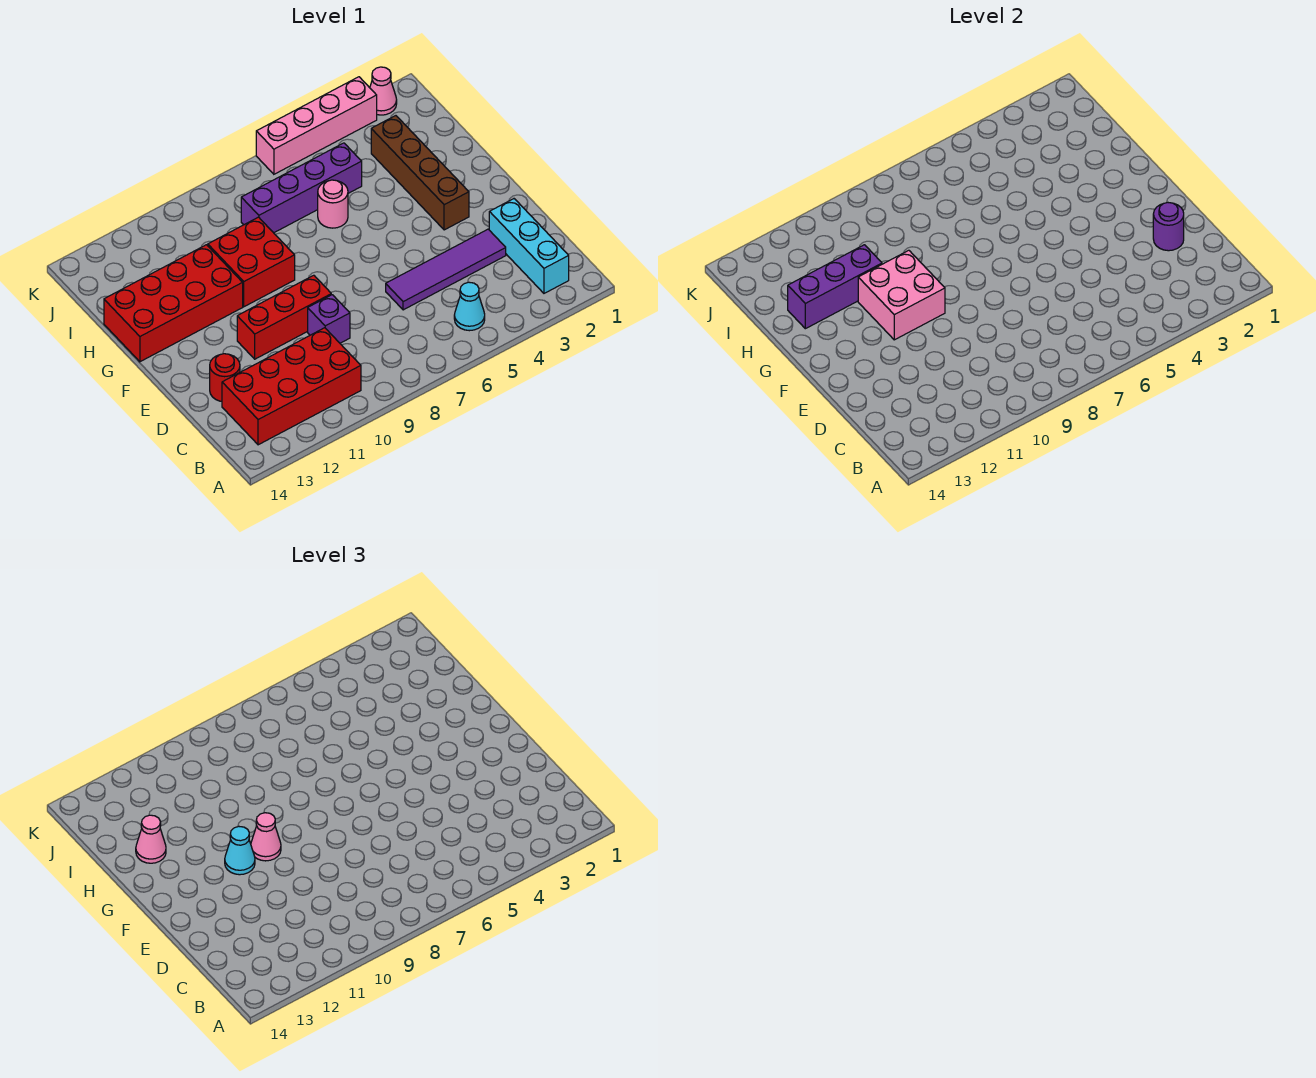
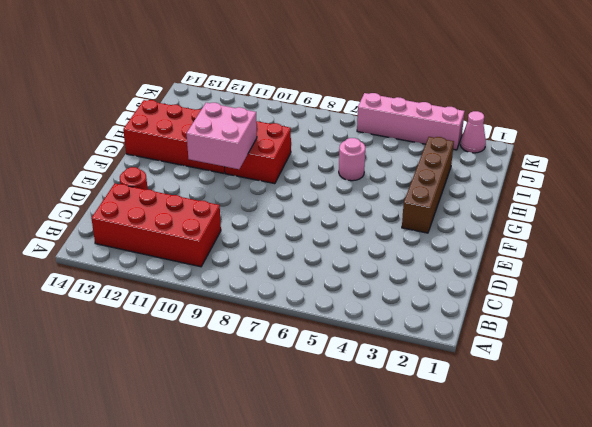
none -> cyan brick B2:D2 level 1
none -> cyan cone B5 level 1
none -> purple tile D3:D6 level 1

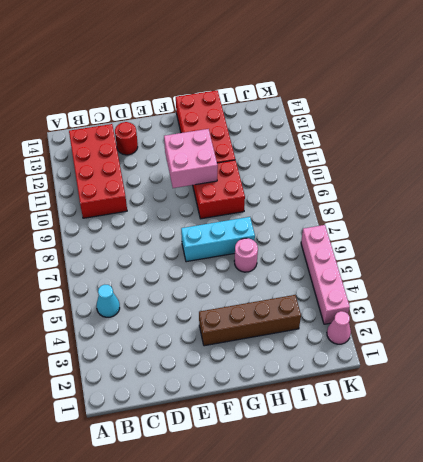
cyan brick F7:H7 level 1 -> cyan brick B2:D2 level 1
none -> purple tile D3:D6 level 1
none -> purple brick D9 level 1
none -> red brick E9:E11 level 1

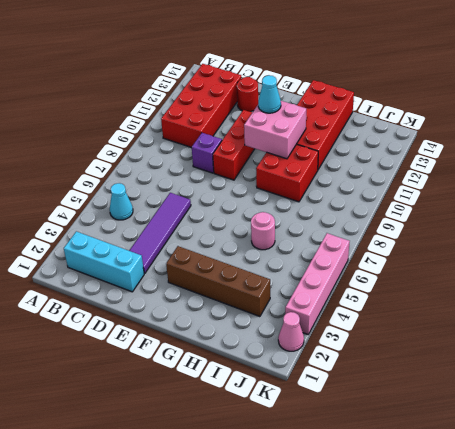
none -> purple brick I5:I8 level 1
none -> purple round brick D2 level 2
none -> purple brick H11:H13 level 2

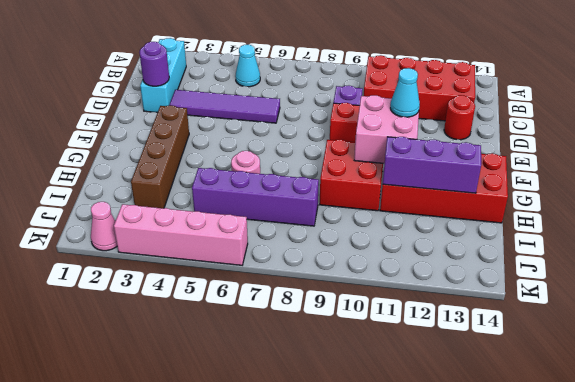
none -> pink cone F10 level 3
none -> pink cone H13 level 3

